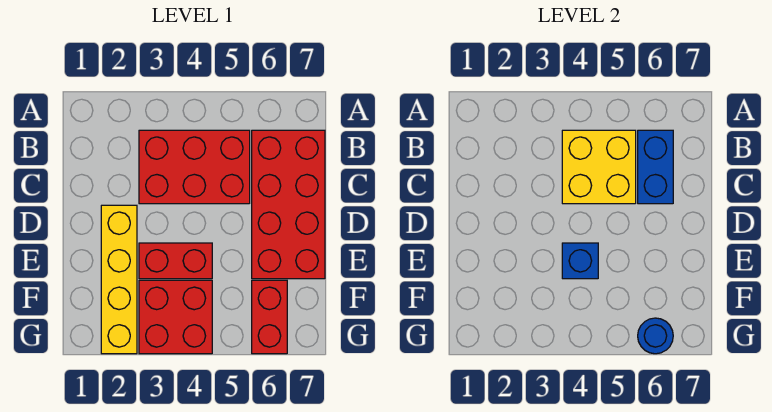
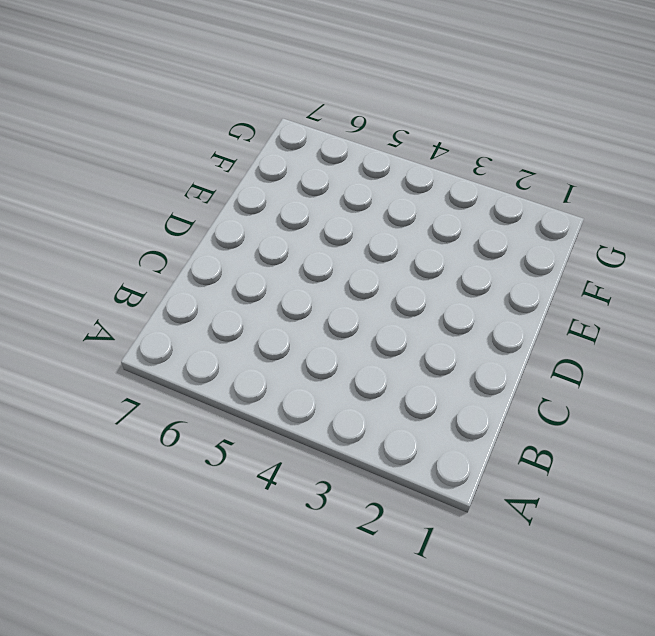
none -> red brick B3:C5 level 1
none -> red brick B6:E7 level 1

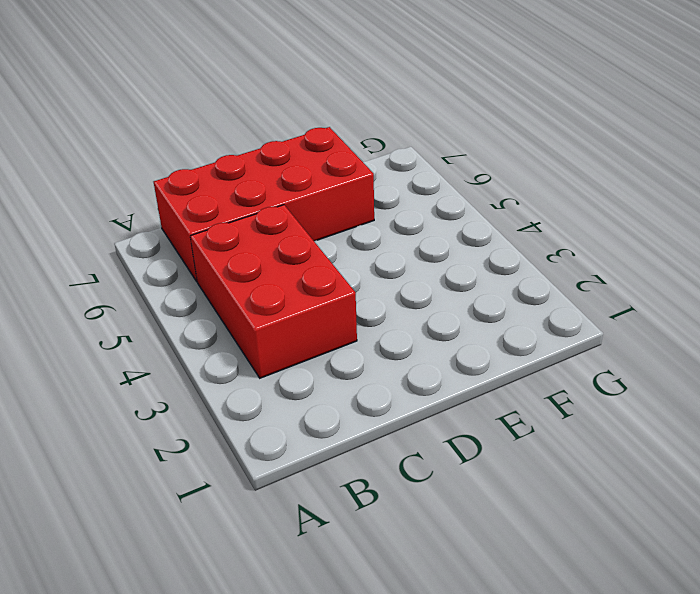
none -> yellow brick D2:G2 level 1
none -> red brick E3:E4 level 1

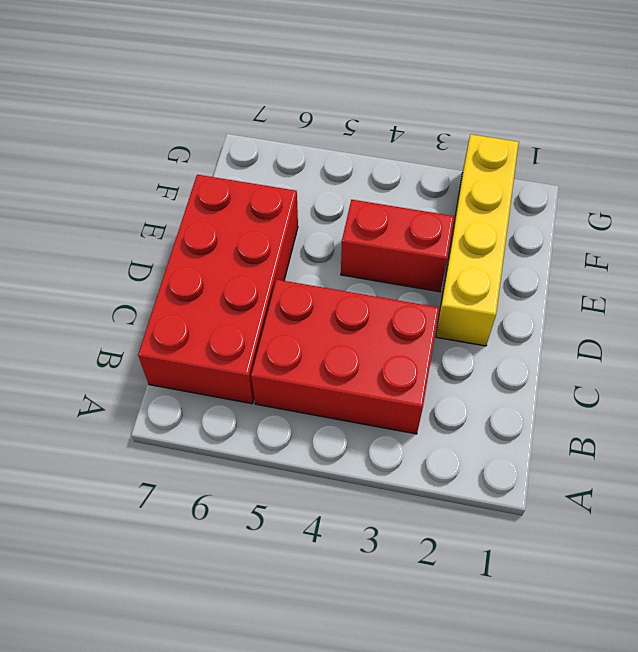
none -> red brick F3:G4 level 1
none -> red brick F6:G6 level 1

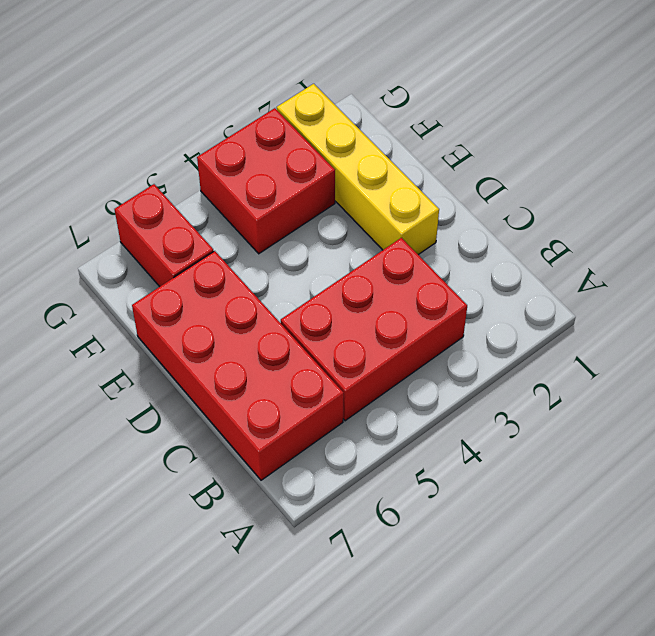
none -> red brick E3:E4 level 1
none -> yellow brick B4:C5 level 2

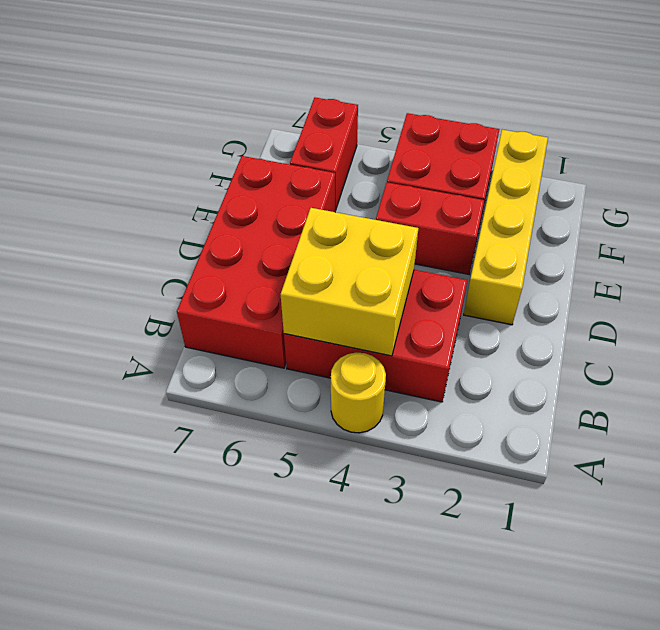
yellow round brick A4 level 1 -> none
none -> blue brick B6:C6 level 2
none -> blue brick E4 level 2

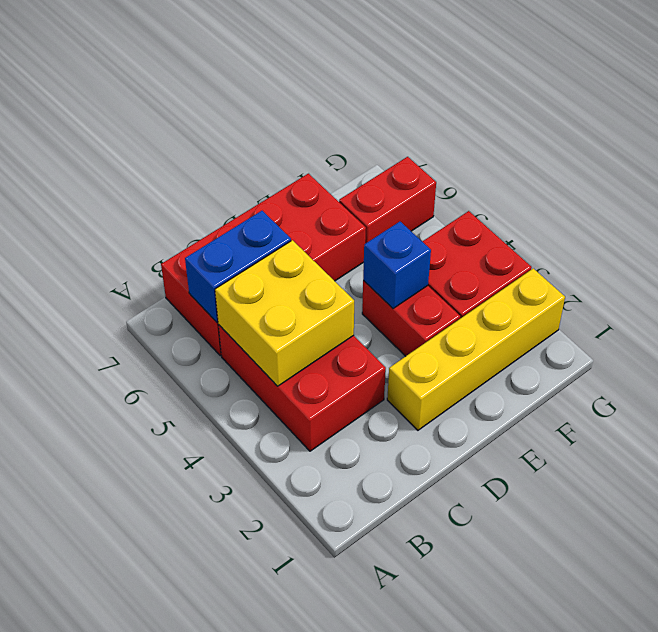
none -> blue round brick G6 level 2

